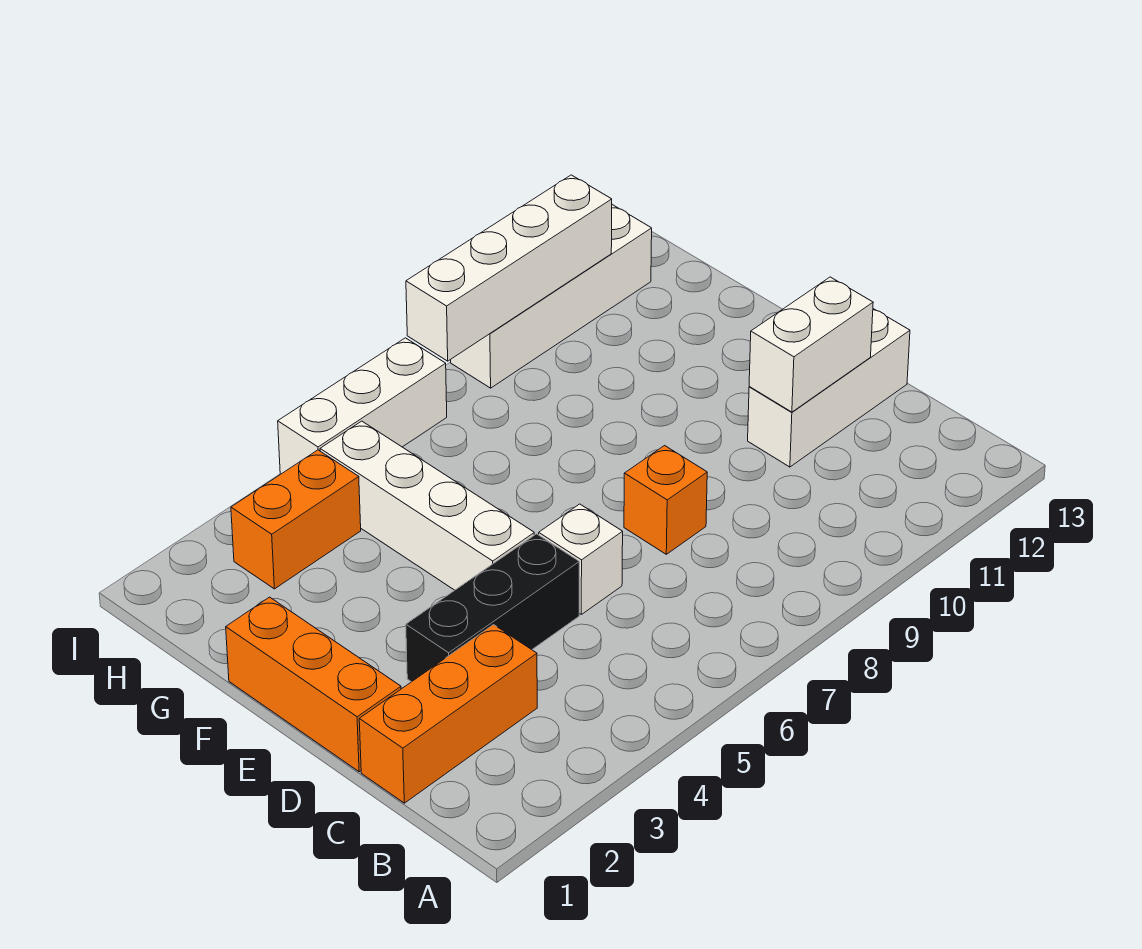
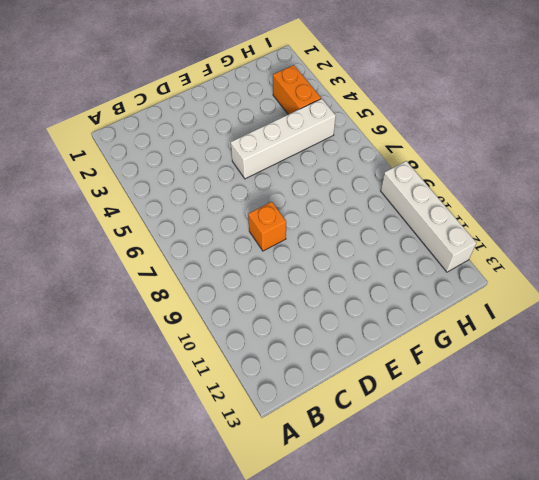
none -> orange brick C1:C3 level 1
none -> orange brick D1:F1 level 1
none -> black brick D3:D5 level 1

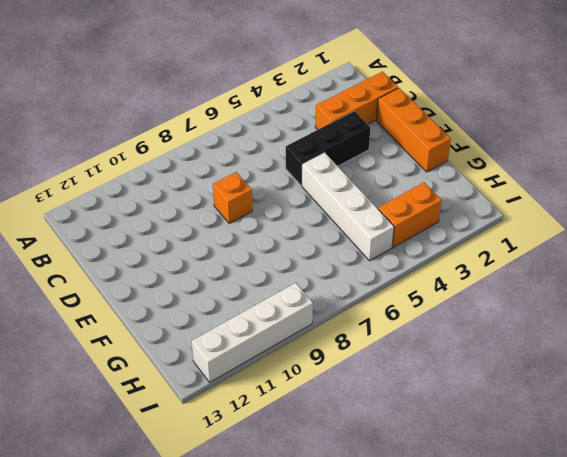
none -> white brick D6 level 1
none -> white brick D11:D13 level 1
none -> white brick I5:I7 level 1

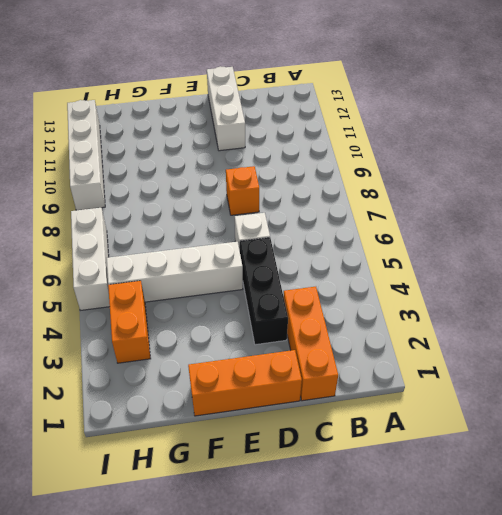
none -> white brick D11:D12 level 2
none -> white brick I8:I11 level 2

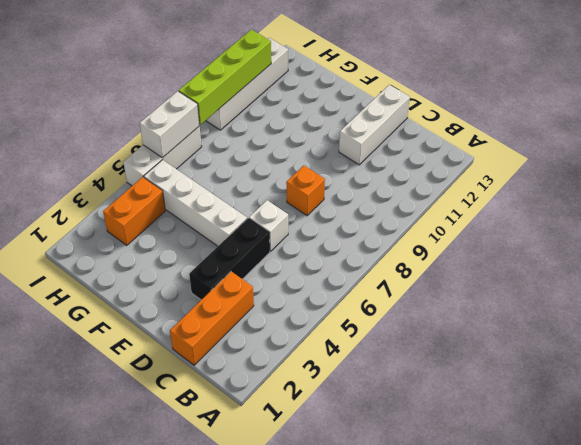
white brick I6:I7 level 2 -> white brick D11:D12 level 2
lime brick I8:I11 level 2 -> white brick I8:I11 level 2
none -> orange brick D1:F1 level 1

